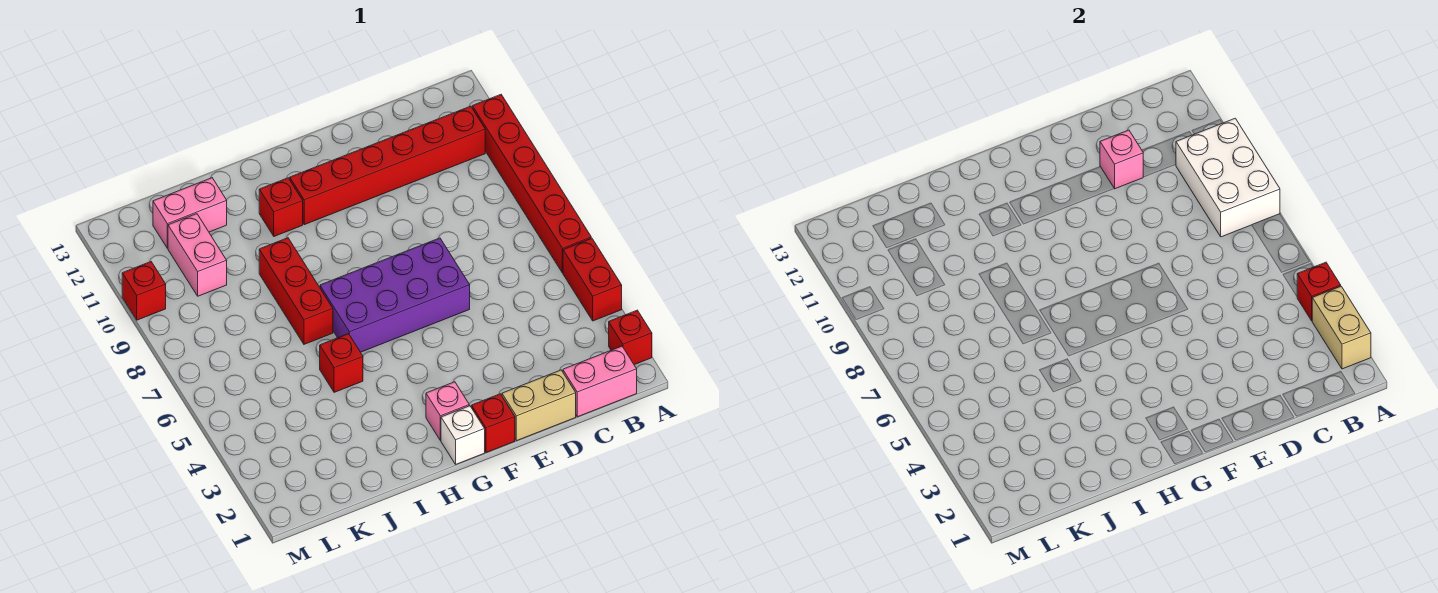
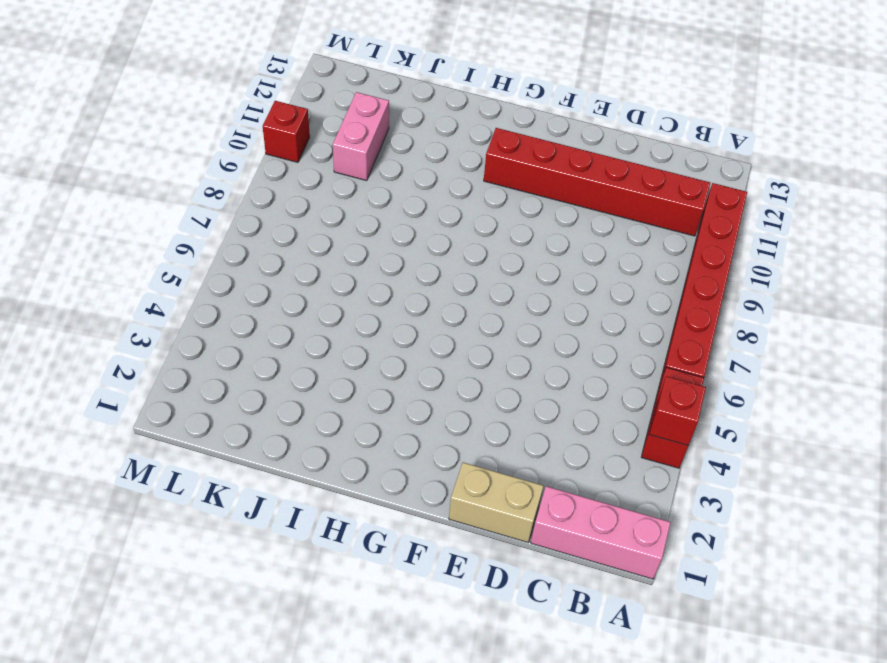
pink brick A1:C1 level 1 -> pink brick B1:C1 level 1
none -> red brick A2 level 1
none -> purple brick E6:H7 level 1
none -> red brick F1 level 1

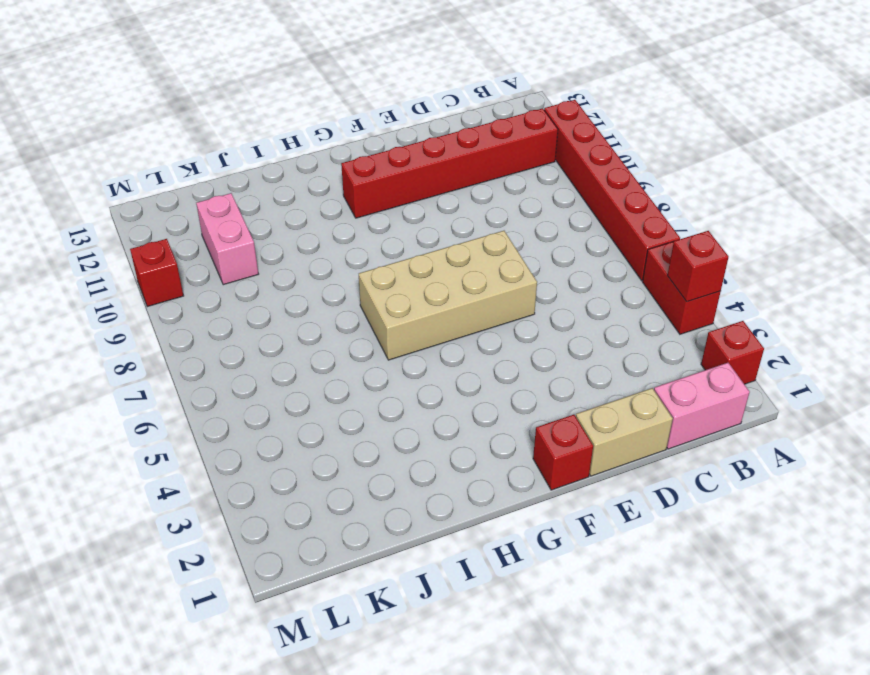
tan brick E6:H7 level 1 -> purple brick E6:H7 level 1
none -> white brick G1 level 1
none -> pink brick G2 level 1
none -> red brick H11 level 1

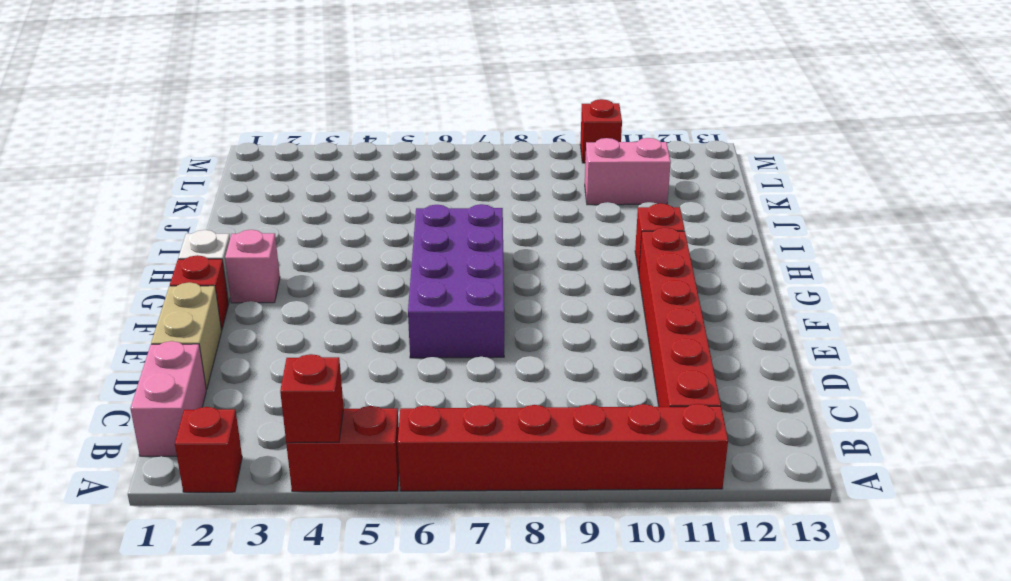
none -> red brick I5 level 1
none -> red brick I7:I9 level 1
none -> pink brick J12:K12 level 1

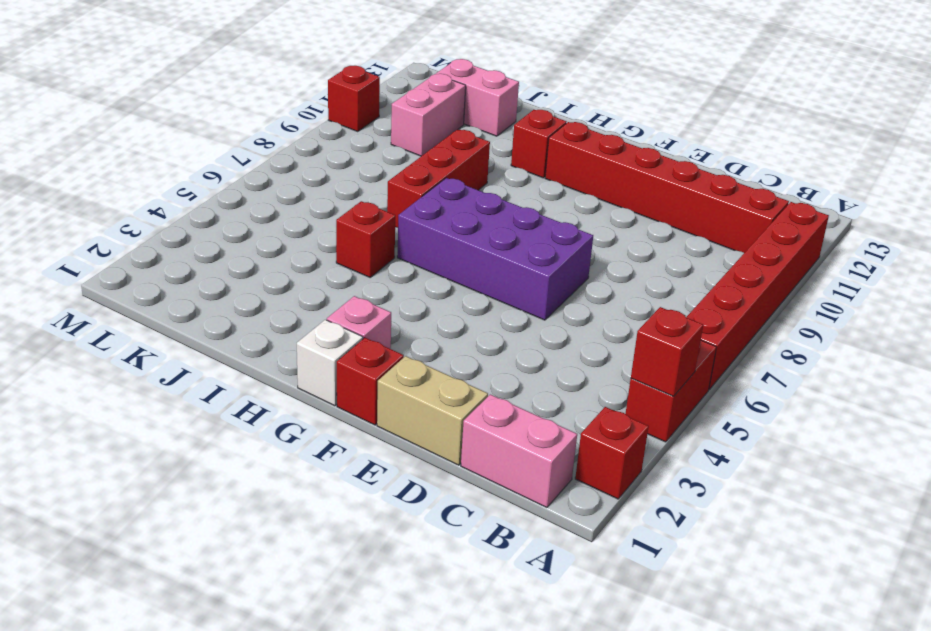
none -> tan brick A2:A3 level 2
none -> white brick A8:B10 level 2
none -> pink brick D11 level 2

